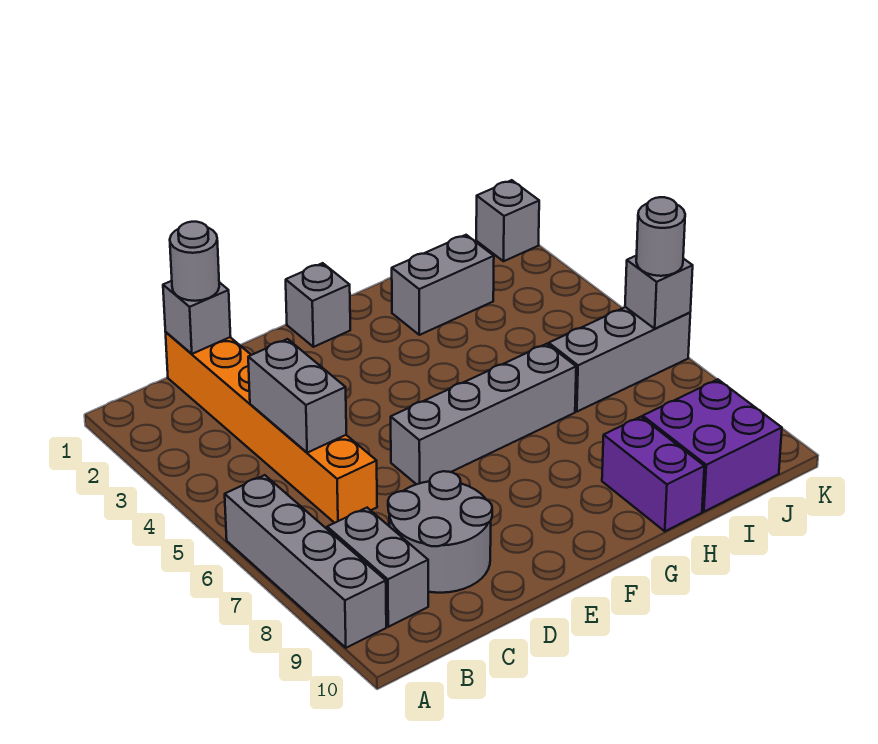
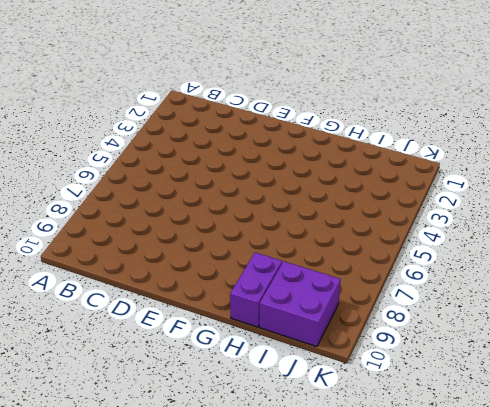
none -> grey brick A6:A9 level 1
none -> grey brick B8:B9 level 1
none -> orange brick C1:C6 level 1

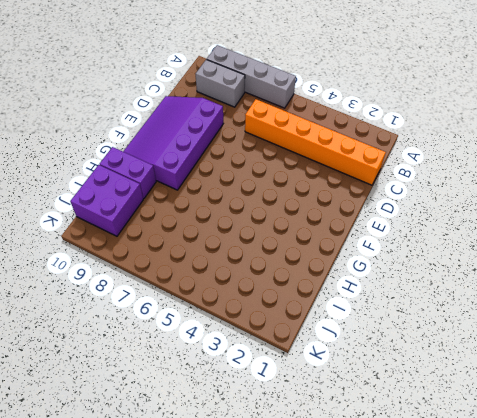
purple slope D8:G10 level 1 top 8 -> grey round brick C8:D9 level 1
none -> grey brick E6:H6 level 1
none -> grey brick F1 level 1
none -> grey brick H2:I2 level 1

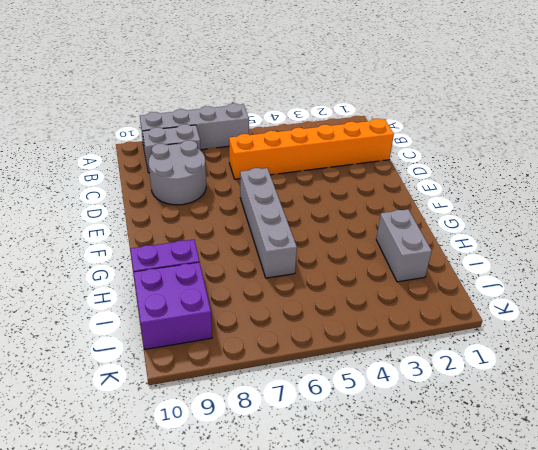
none -> grey brick F1 level 1
none -> grey brick I6:K6 level 1
none -> grey brick K1 level 1

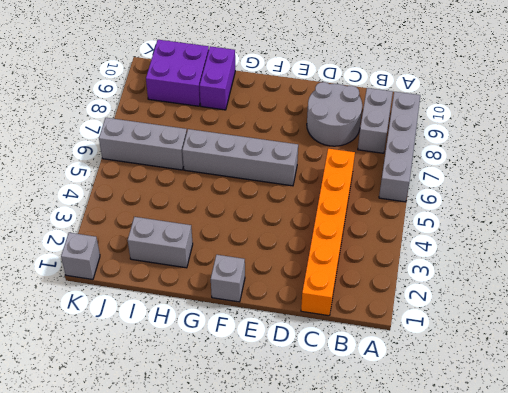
none -> grey brick C1 level 2
none -> grey brick C4:C5 level 2
none -> grey brick K6 level 2

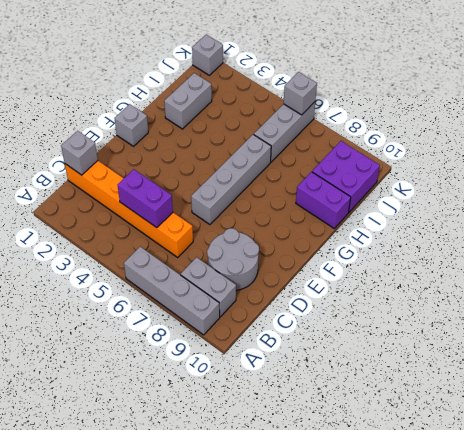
purple brick C4:C5 level 2 -> grey brick C4:C5 level 2
none -> grey round brick C1 level 3
none -> grey round brick K6 level 3

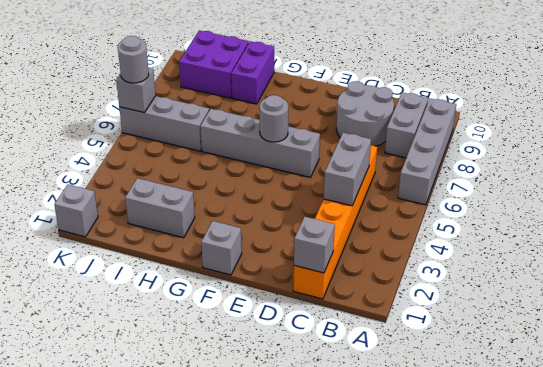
grey round brick F6 level 2 -> grey round brick C1 level 3

